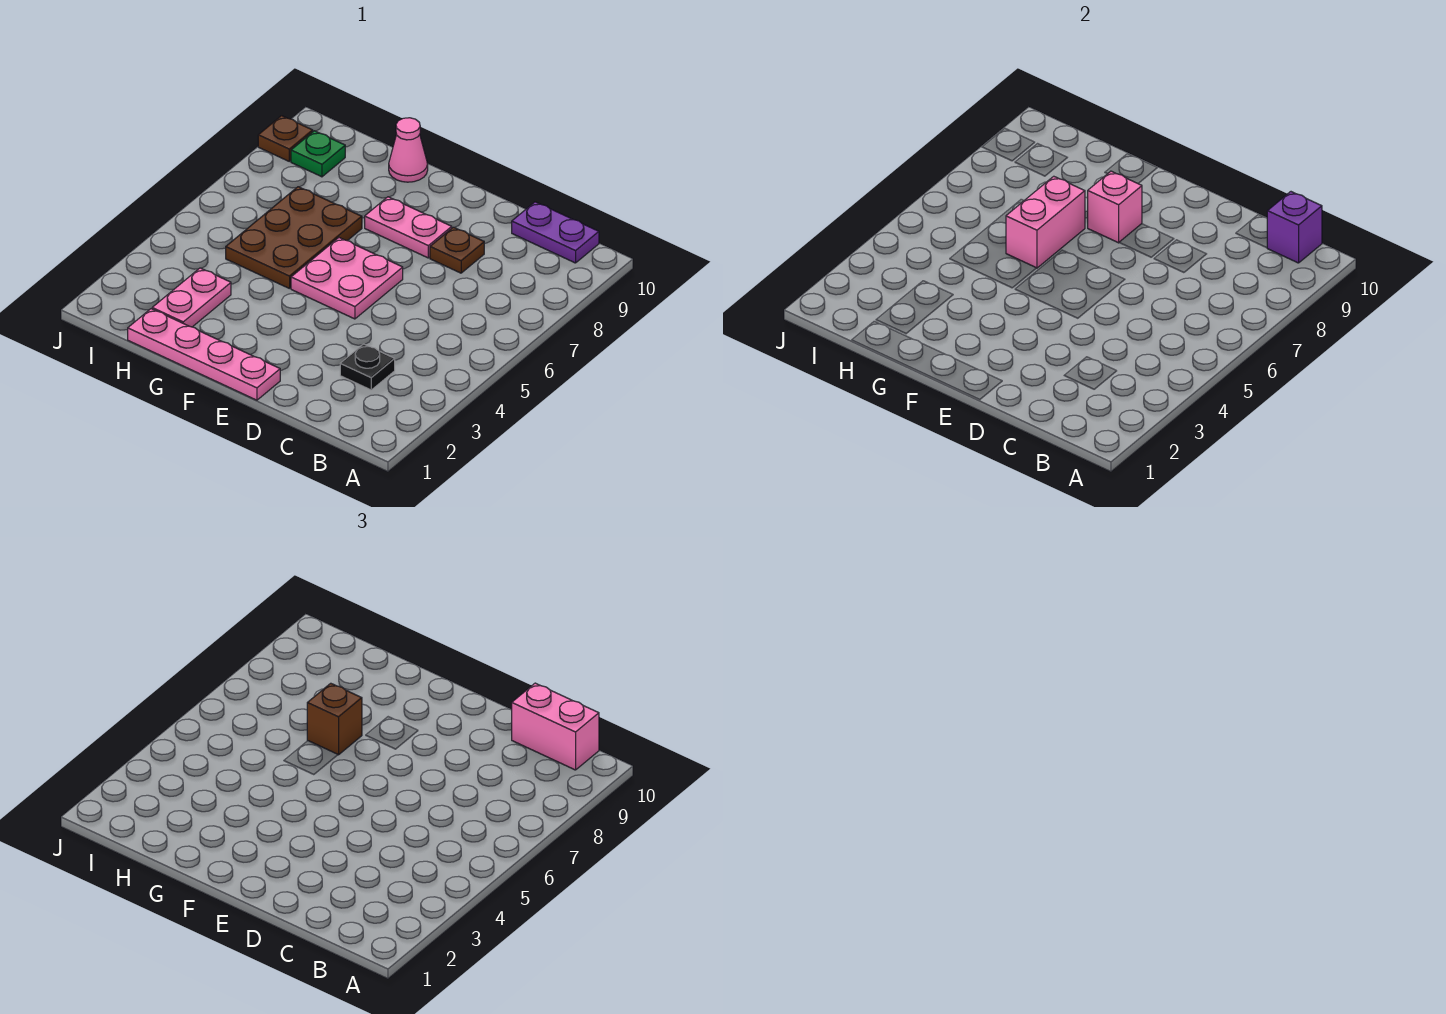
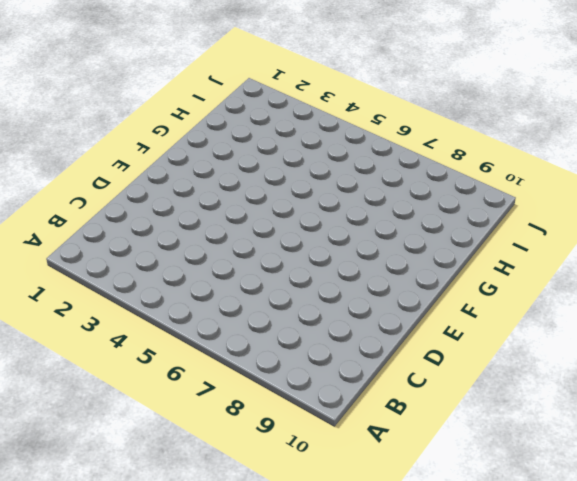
none -> purple plate B10:C10 level 1
none -> black plate C3 level 1
none -> brown plate D8 level 1

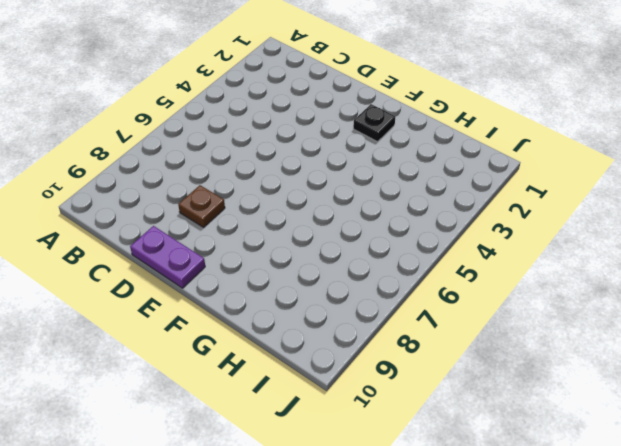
purple plate D10:E10 level 1 -> purple plate B10:C10 level 1
black plate F2 level 1 -> black plate C3 level 1
none -> pink plate E1:H1 level 1
none -> pink plate E5:F6 level 1
none -> pink plate E8:F8 level 1

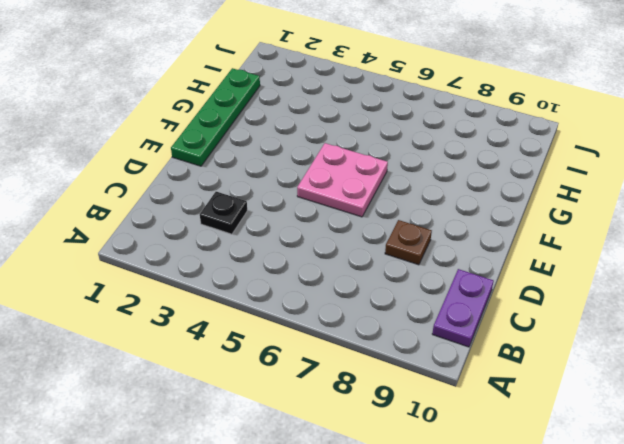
green plate E1:H1 level 1 -> pink plate E1:H1 level 1
none -> pink plate E8:F8 level 1
none -> brown plate G5:H7 level 1
none -> pink cone G10 level 1

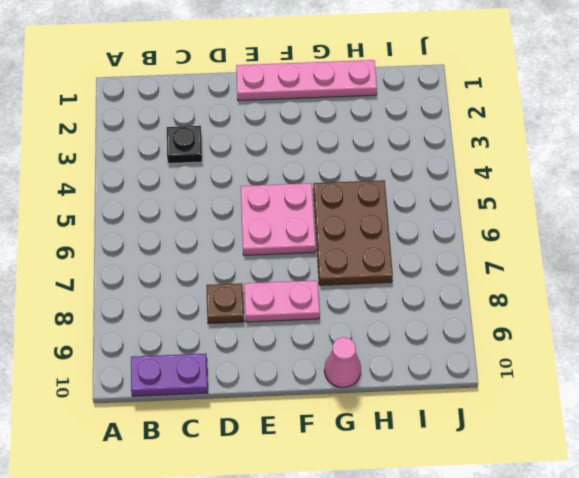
none -> pink plate H2:H3 level 1
none -> green plate I9 level 1
none -> brown plate J9 level 1

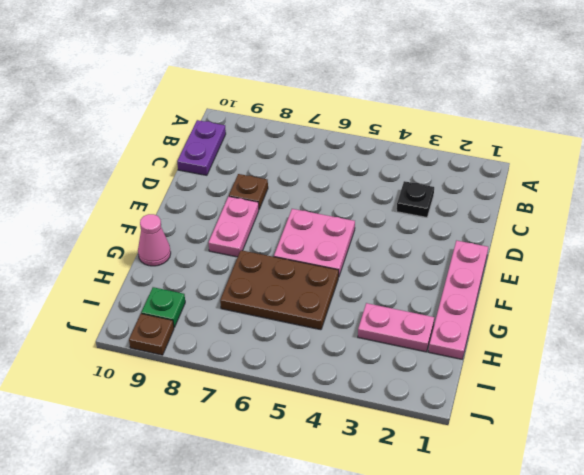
none -> purple brick B10 level 2
none -> pink brick F8 level 2
none -> pink brick G6:G7 level 2

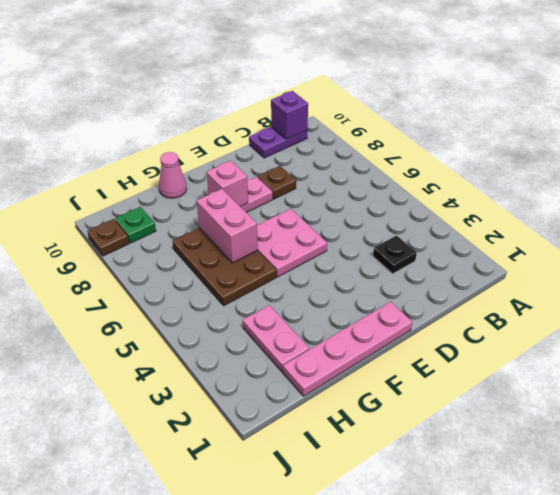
none -> pink brick B10:C10 level 3
none -> brown brick G7 level 3

